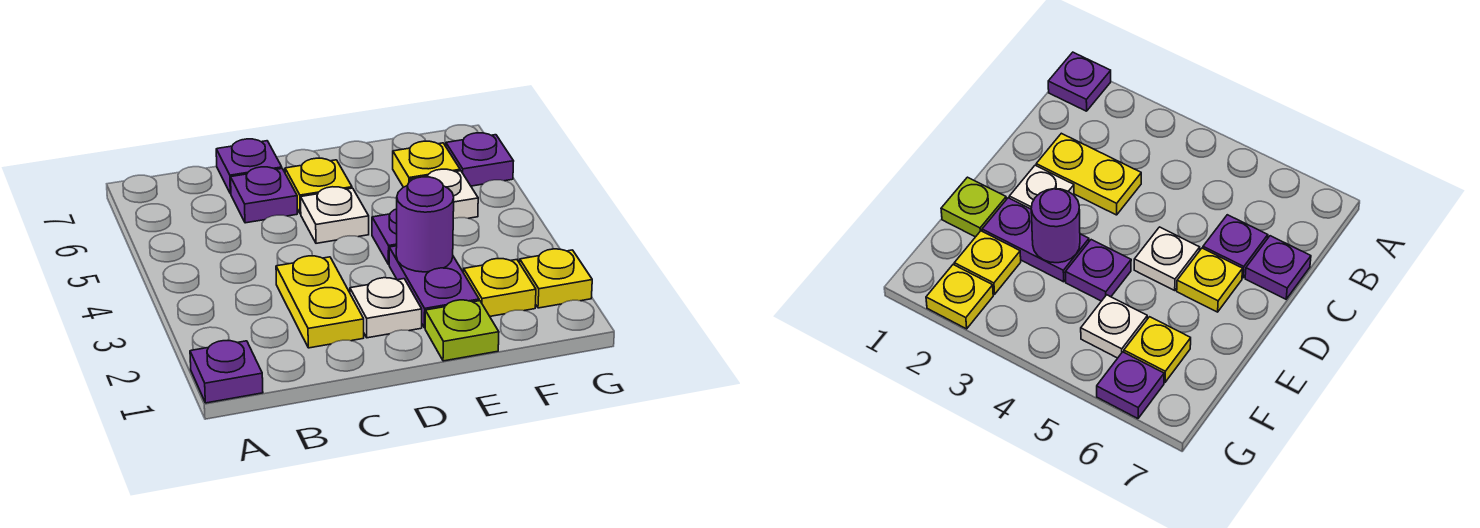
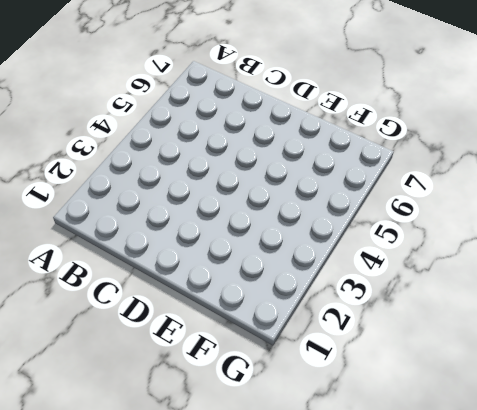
none -> purple plate A1 level 1
none -> yellow plate C2:C3 level 1
none -> purple plate C6 level 1

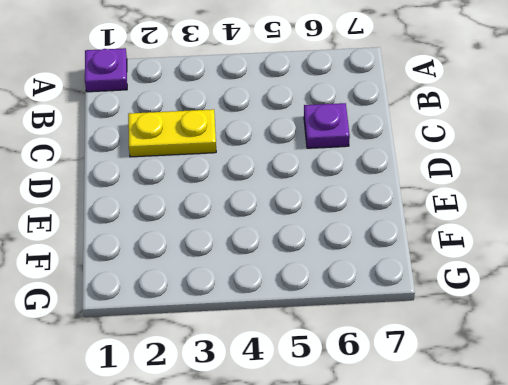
none -> purple plate C7 level 1
none -> white plate D2 level 1
none -> white plate D5 level 1

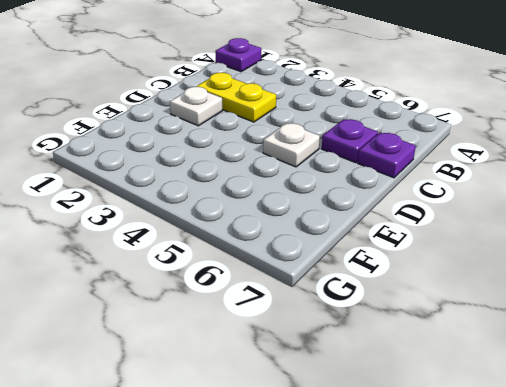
none -> yellow plate D6 level 1
none -> lime plate E1 level 1
none -> purple plate E2:E3 level 1

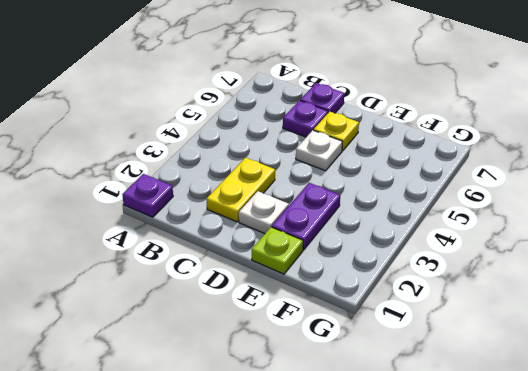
none -> purple plate E4 level 1
none -> yellow plate F2 level 1
none -> white plate F5 level 1

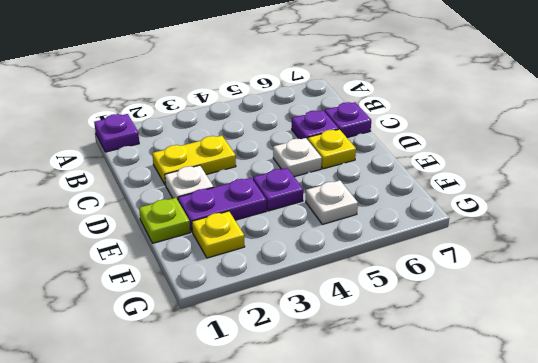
none -> yellow plate F6 level 1
none -> yellow plate G2 level 1
none -> purple plate G6 level 1

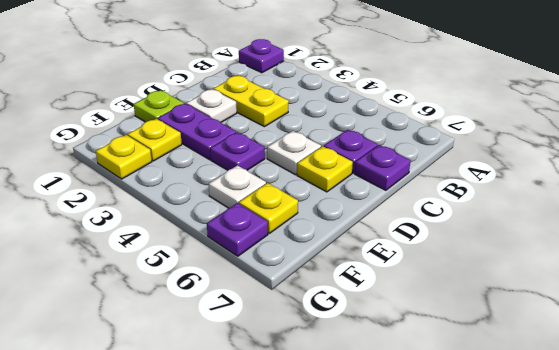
none -> purple round brick E3 level 2

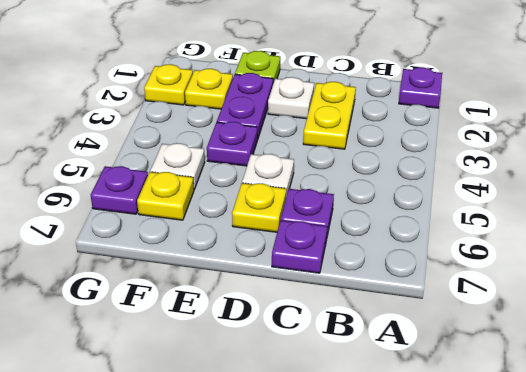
none -> purple round brick E3 level 2

